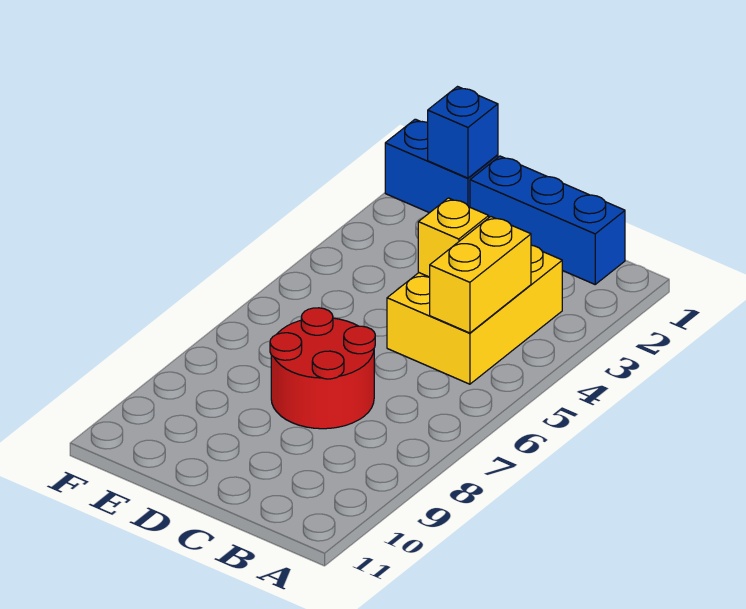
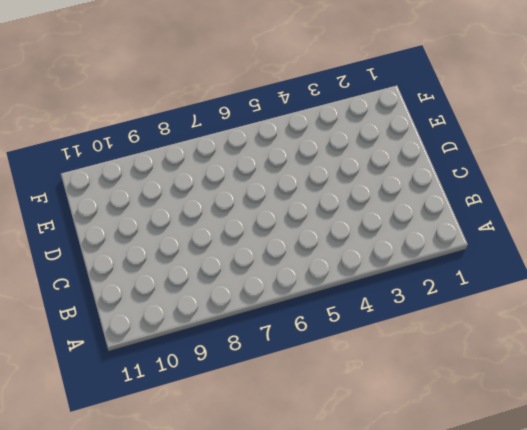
none -> blue brick B1:D1 level 1
none -> yellow brick B3:C5 level 1

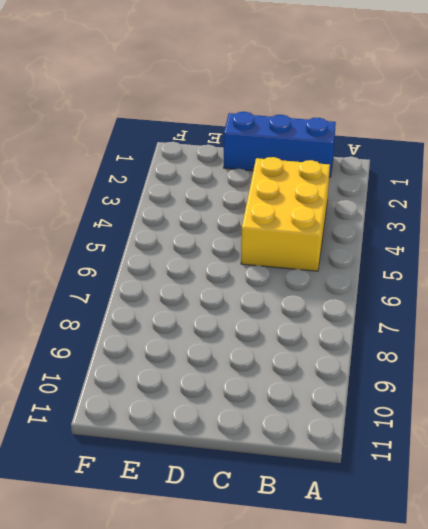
none -> red round brick C7:D8 level 1
none -> blue brick E1:F1 level 1

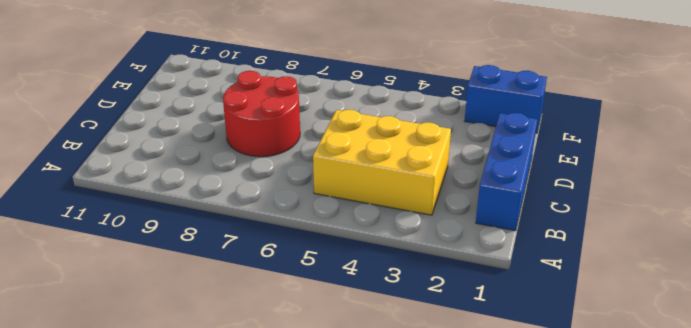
blue brick F1:F2 level 1 -> blue brick E1:F1 level 1
none -> yellow brick B4:B5 level 2
none -> yellow brick C4 level 2

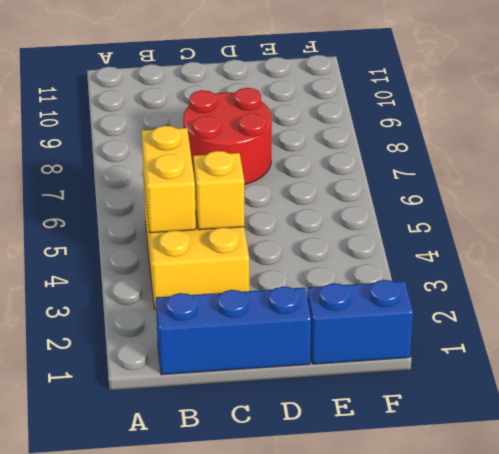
none -> blue brick E1 level 2

